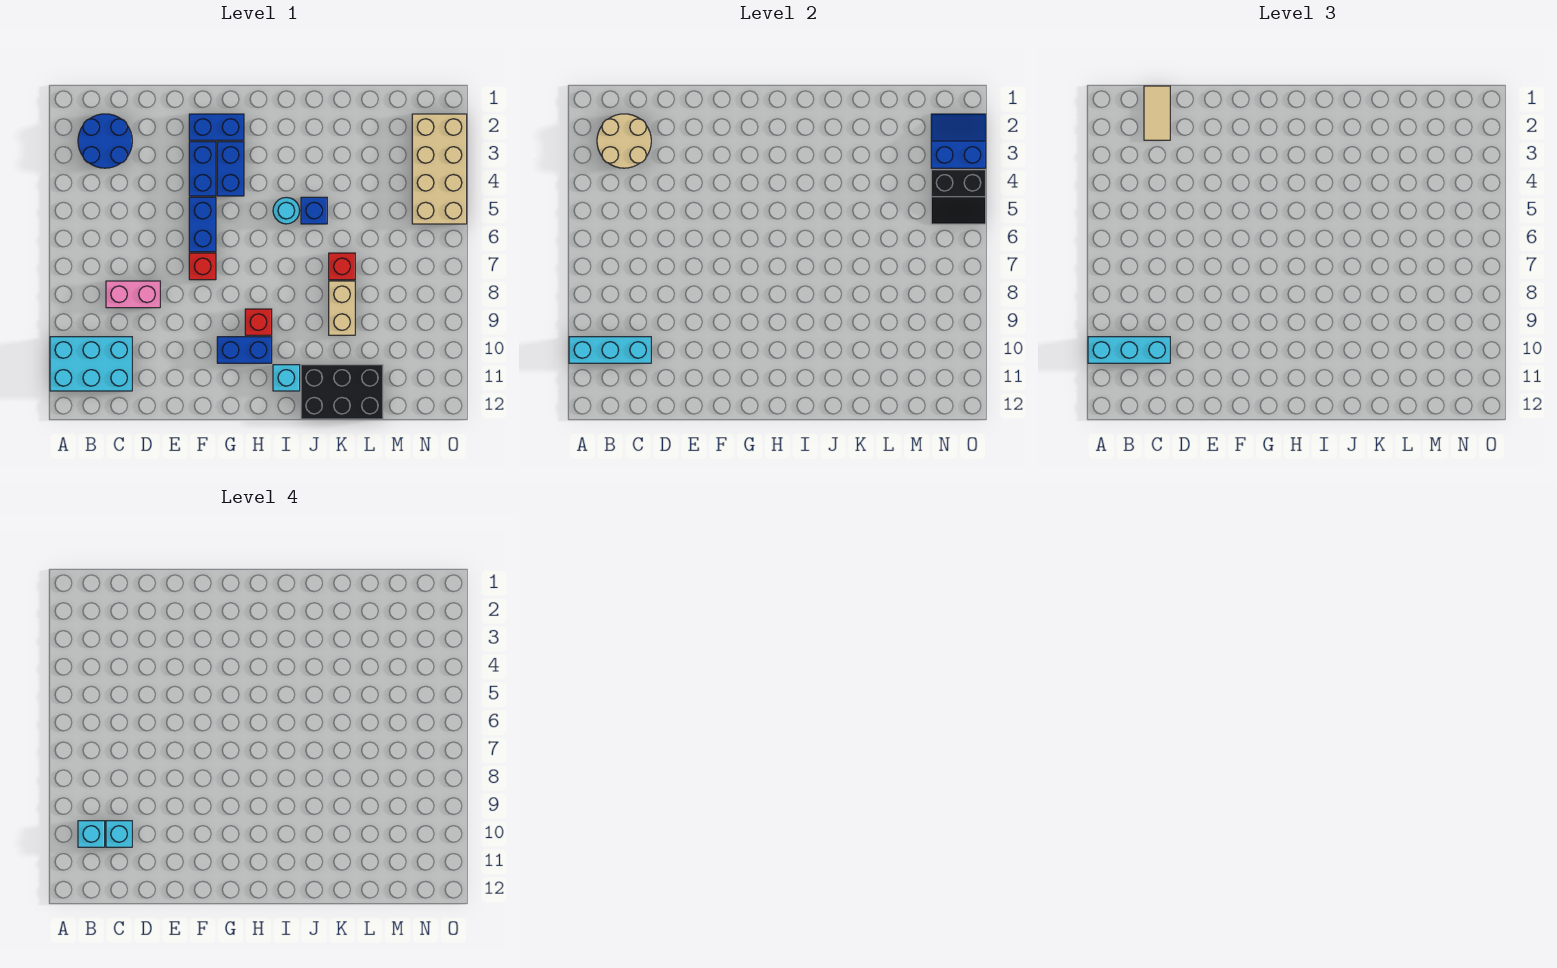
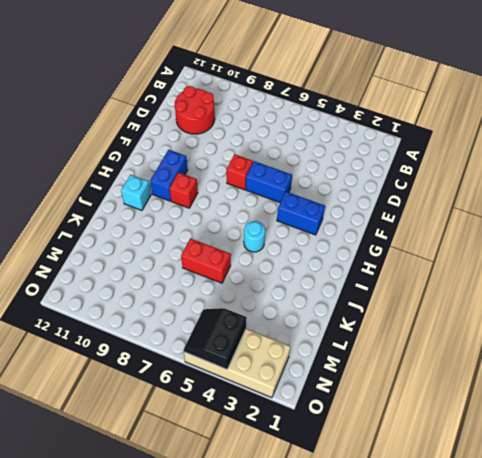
red round brick C10:D11 level 1 -> cyan brick A10:C11 level 1
red brick K6:K7 level 1 -> red brick K7 level 1
none -> blue round brick B2:C3 level 1
none -> pink brick C8:D8 level 1
none -> blue brick F2:G2 level 1

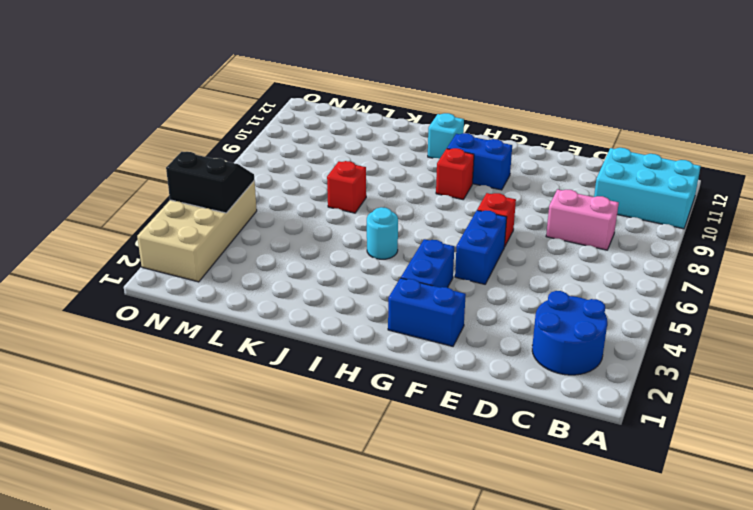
none -> blue brick F3:F4 level 1
none -> blue brick J5 level 1
none -> black brick J11:L12 level 1

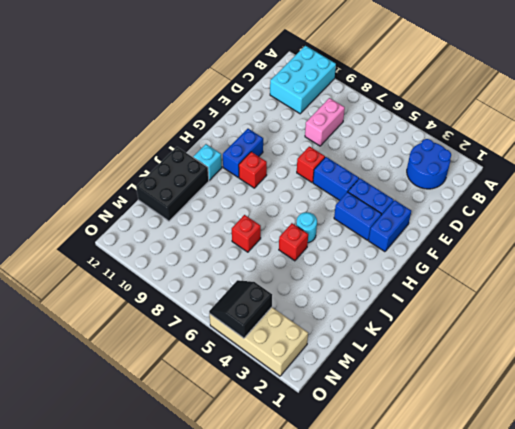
red brick J5 level 1 -> blue brick J5 level 1
none -> tan brick K8:K9 level 1
none -> cyan brick A10:C10 level 2
none -> tan round brick B2:C3 level 2

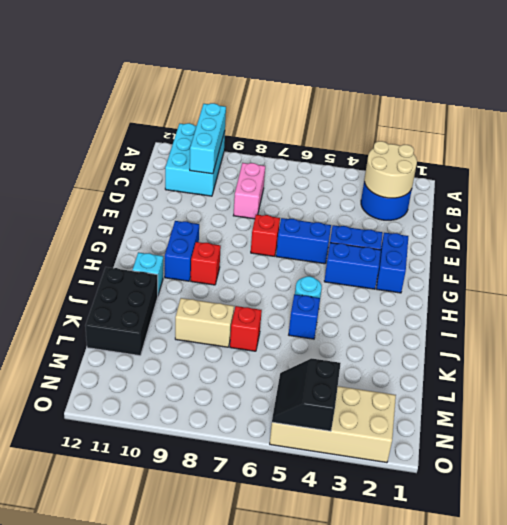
none -> blue slope N2:O3 level 2 top 3
none -> cyan brick A10:C10 level 3
none -> tan tile C1:C2 level 3

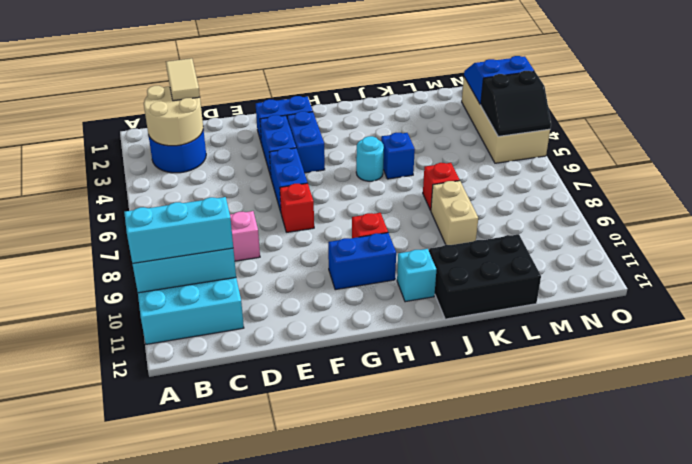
none -> cyan brick B10 level 4
none -> cyan brick C10 level 4

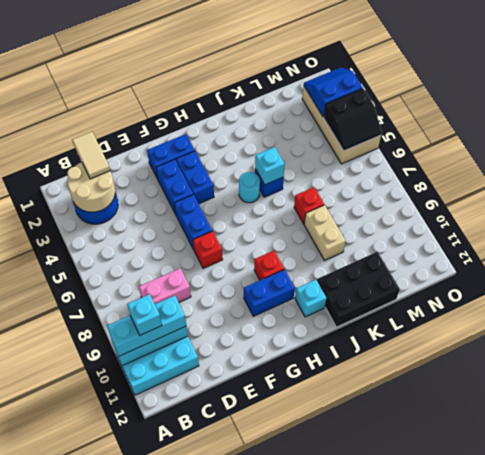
cyan brick J5 level 2 -> cyan brick C10 level 4

